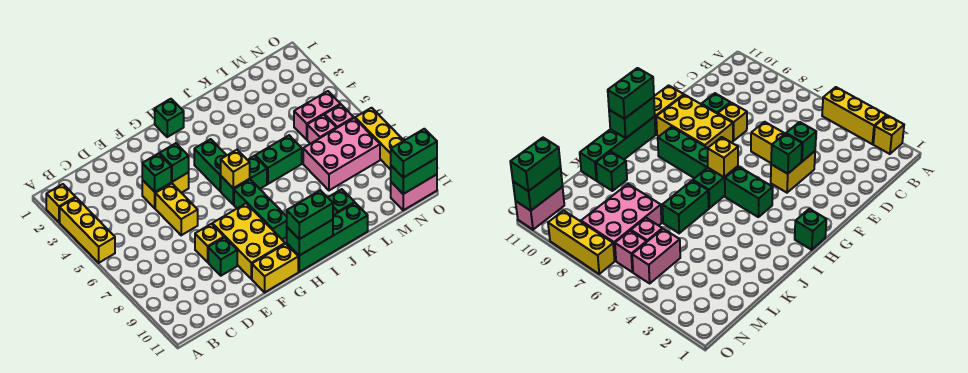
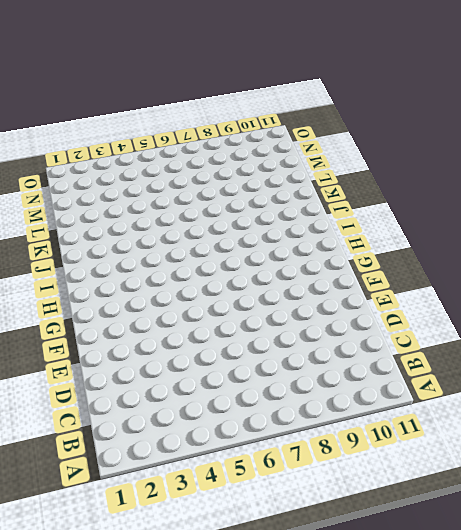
none -> yellow brick A2 level 1
none -> yellow brick A3:A5 level 1
none -> yellow brick E4:F4 level 1

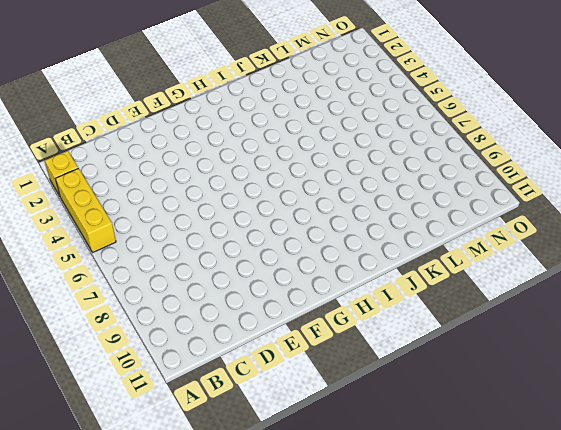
none -> yellow brick E4:F4 level 1
none -> yellow brick E5:E6 level 1
none -> yellow brick E8 level 1

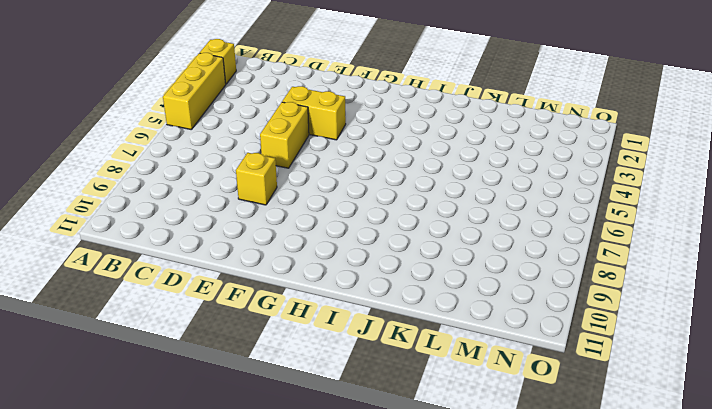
none -> green brick E9 level 1
none -> yellow brick F8:G10 level 1
none -> yellow brick F11:G11 level 1

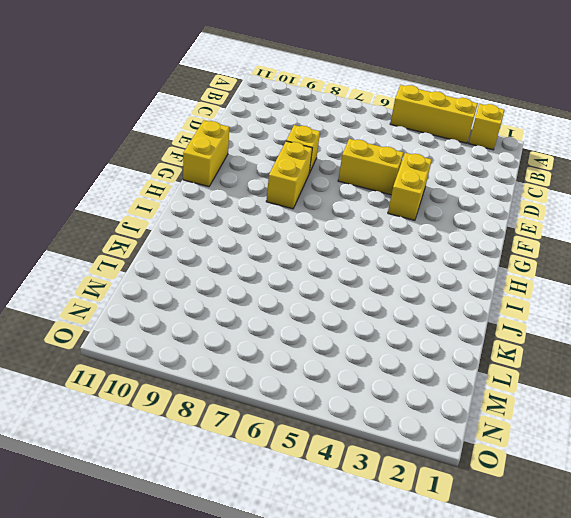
yellow brick F8:G8 level 1 -> yellow brick F8:G10 level 1
none -> green brick E9 level 1
none -> green brick H1 level 1
none -> green brick H4:H5 level 1

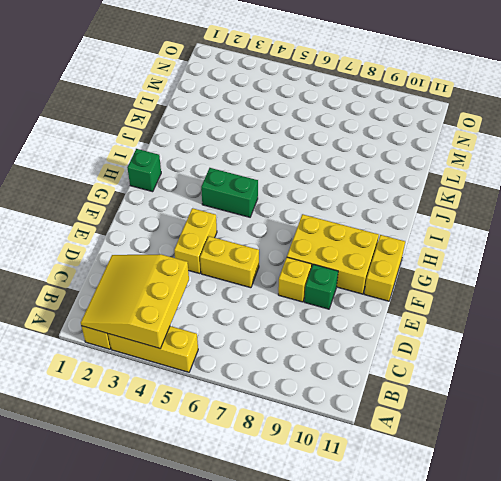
yellow slope A2:C4 level 2 top 4 -> none
none -> green brick H6:I6 level 1
none -> green brick H7:H9 level 1
none -> green brick H11:K11 level 1

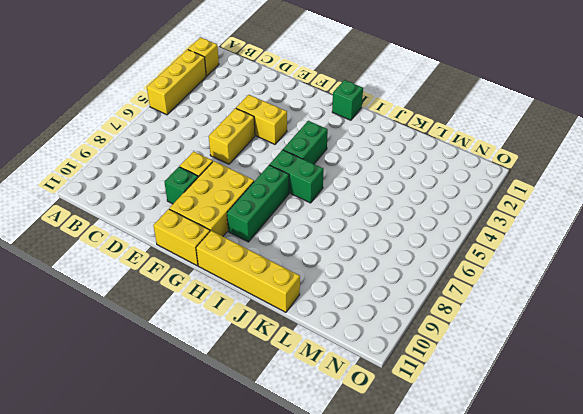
yellow brick H11:K11 level 1 -> green brick H11:K11 level 1
none -> green brick J6:K6 level 1
none -> green brick K10 level 1
none -> pink brick L7:N8 level 1

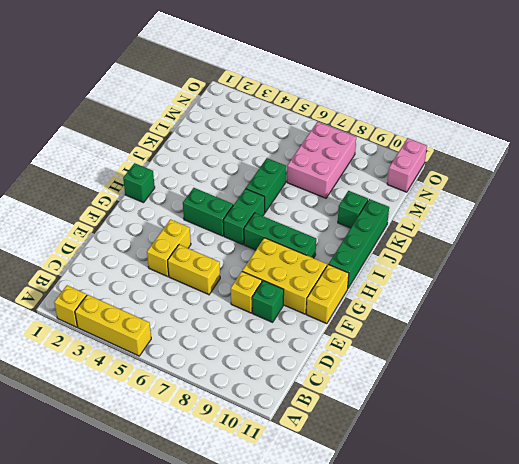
none -> pink brick M5:N5 level 1
none -> pink brick M6 level 1
none -> pink brick N6 level 1

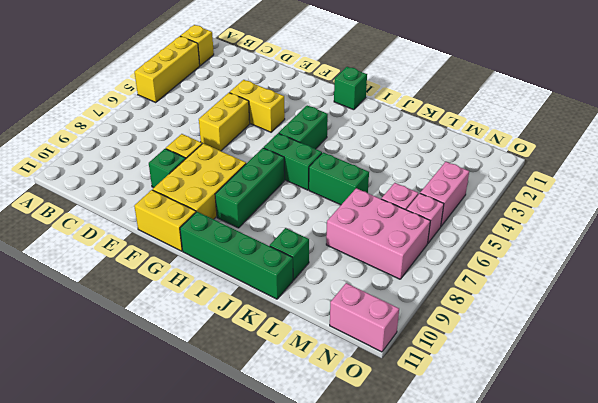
pink brick N4:N5 level 1 -> pink brick M5:N5 level 1
none -> yellow brick O7:O9 level 1
none -> green brick E4 level 2
none -> green brick F4 level 2

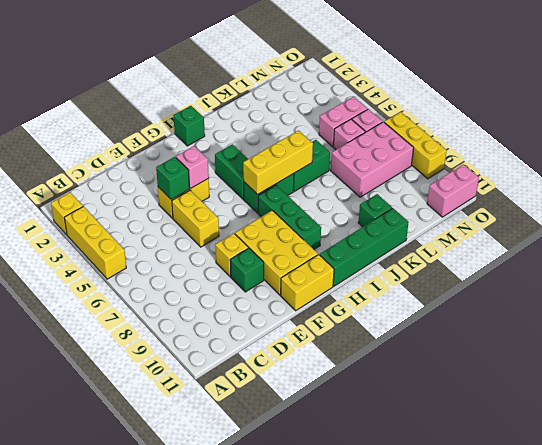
pink brick F4 level 2 -> green brick F4 level 2
yellow brick H6:J6 level 2 -> yellow brick H6 level 2
none -> green brick H11:I11 level 2
none -> green brick N11:O11 level 2
none -> green brick H11:I11 level 3

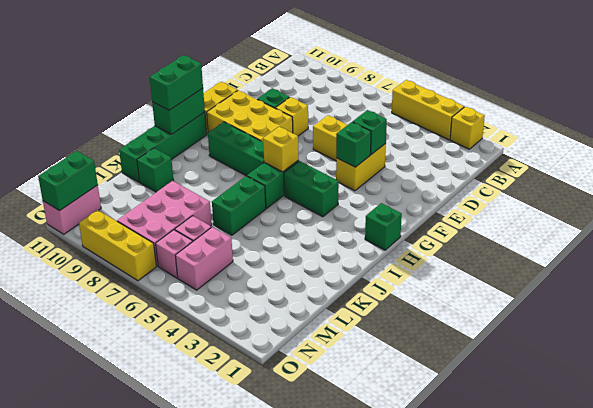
none -> green brick N11:O11 level 3

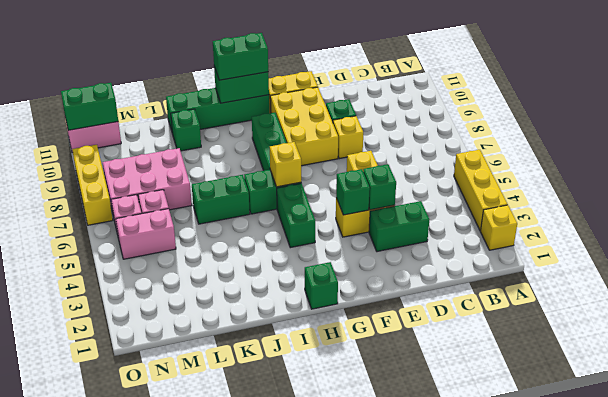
green brick D3:E3 level 1 -> green brick N11:O11 level 3

